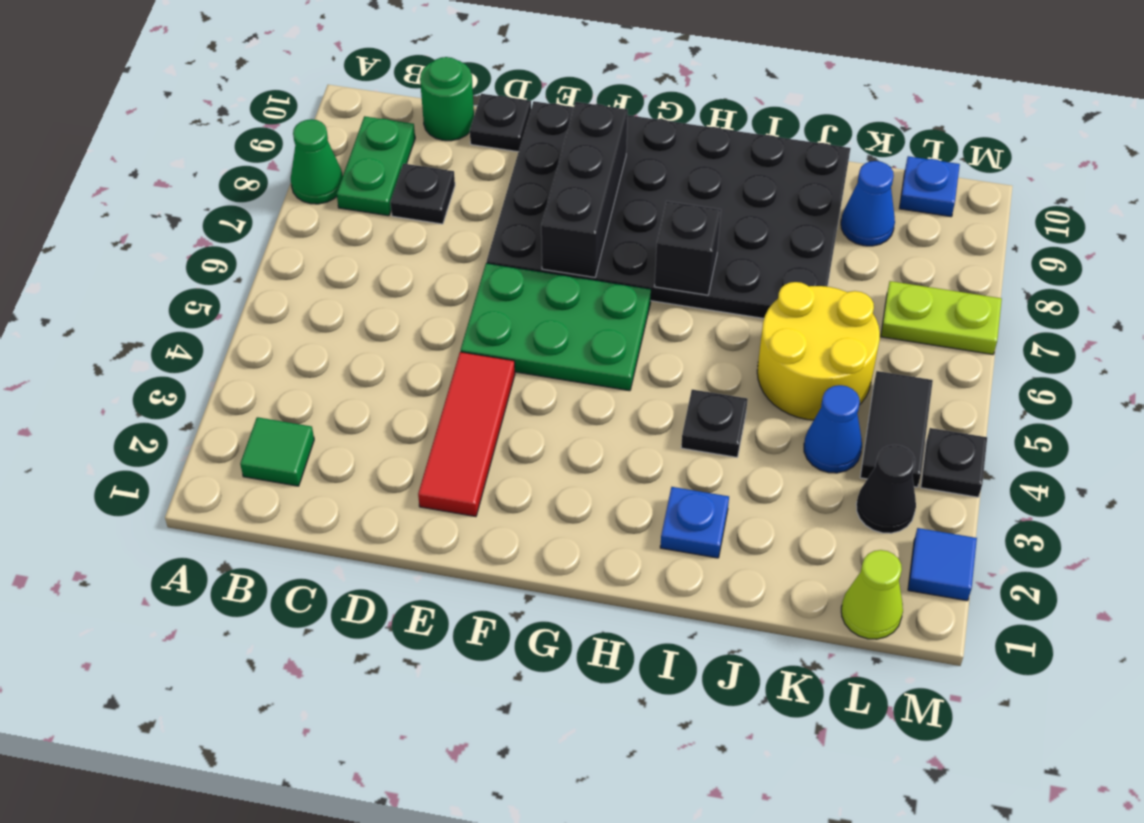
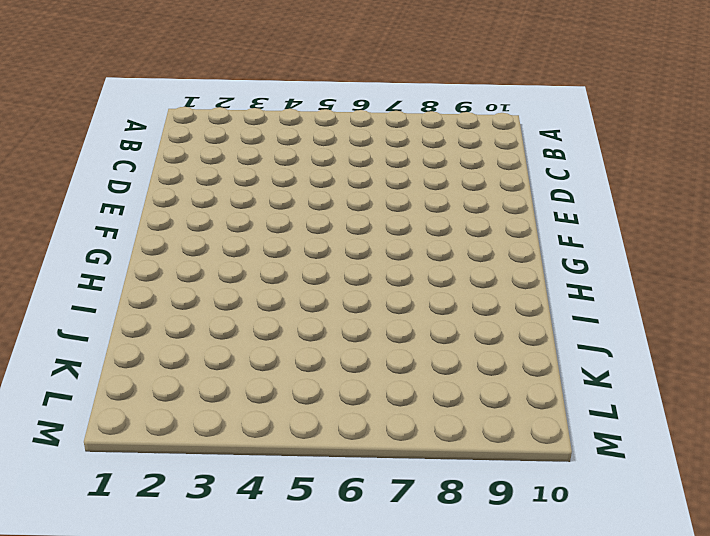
none -> green cone A8 level 1
none -> green tile B2 level 1
none -> green plate B8:B9 level 1

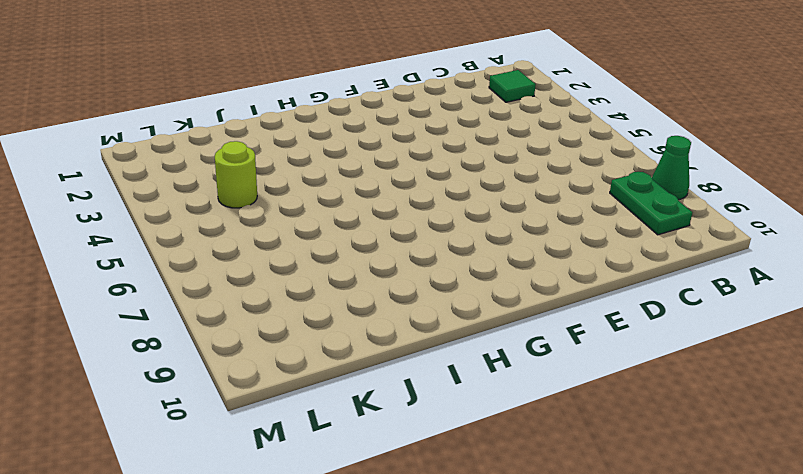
lime round brick K4 level 1 -> blue cone K4 level 1
none -> black plate C8 level 1
none -> green round brick C10 level 1
none -> black plate D10 level 1

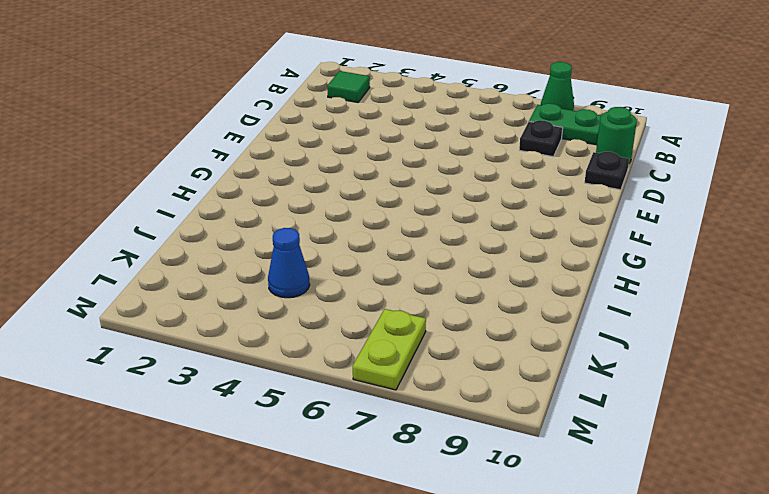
none -> red tile E2:E4 level 1
none -> green plate E5:G6 level 1
none -> black plate E7:J10 level 1

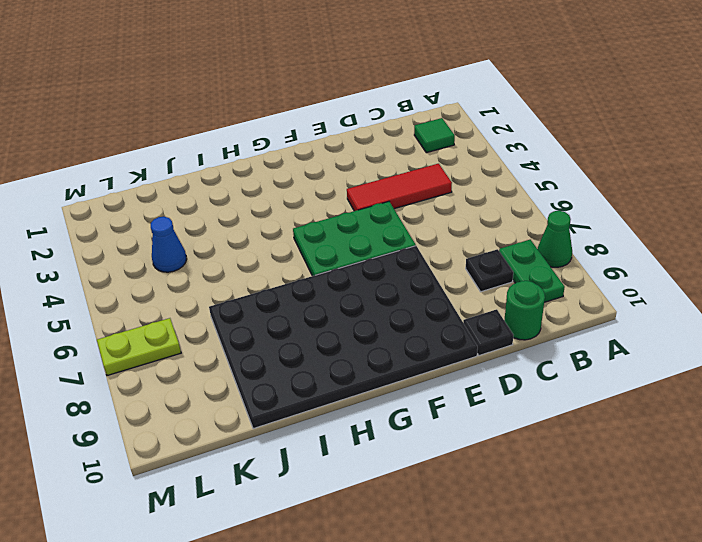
red tile C4:E4 level 1 -> red tile E2:E4 level 1
none -> blue plate I2 level 1
none -> black plate I4 level 1
none -> yellow round brick J5:K6 level 1

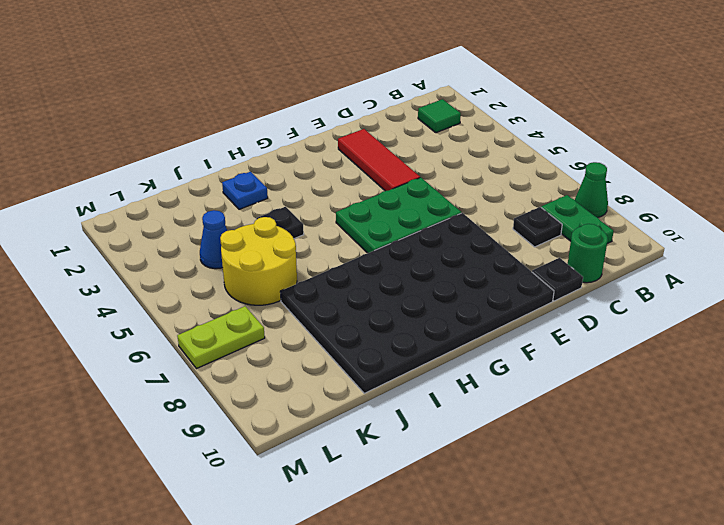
none -> blue cone K9 level 1
none -> lime cone L1 level 1
none -> black cone L3 level 1

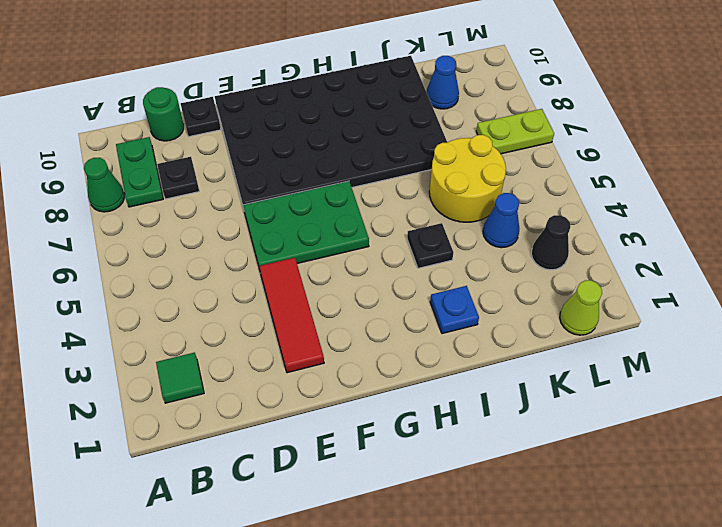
none -> black tile L4:L5 level 1
none -> blue plate L10 level 1
none -> blue tile M2 level 1

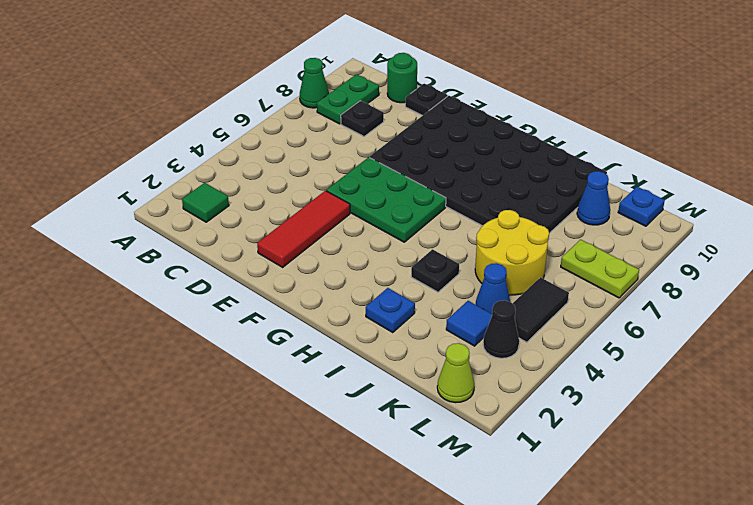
blue tile K3 level 1 -> blue tile M2 level 1
none -> black plate M4 level 1
none -> black brick F7:F9 level 2
none -> black brick H7 level 2

